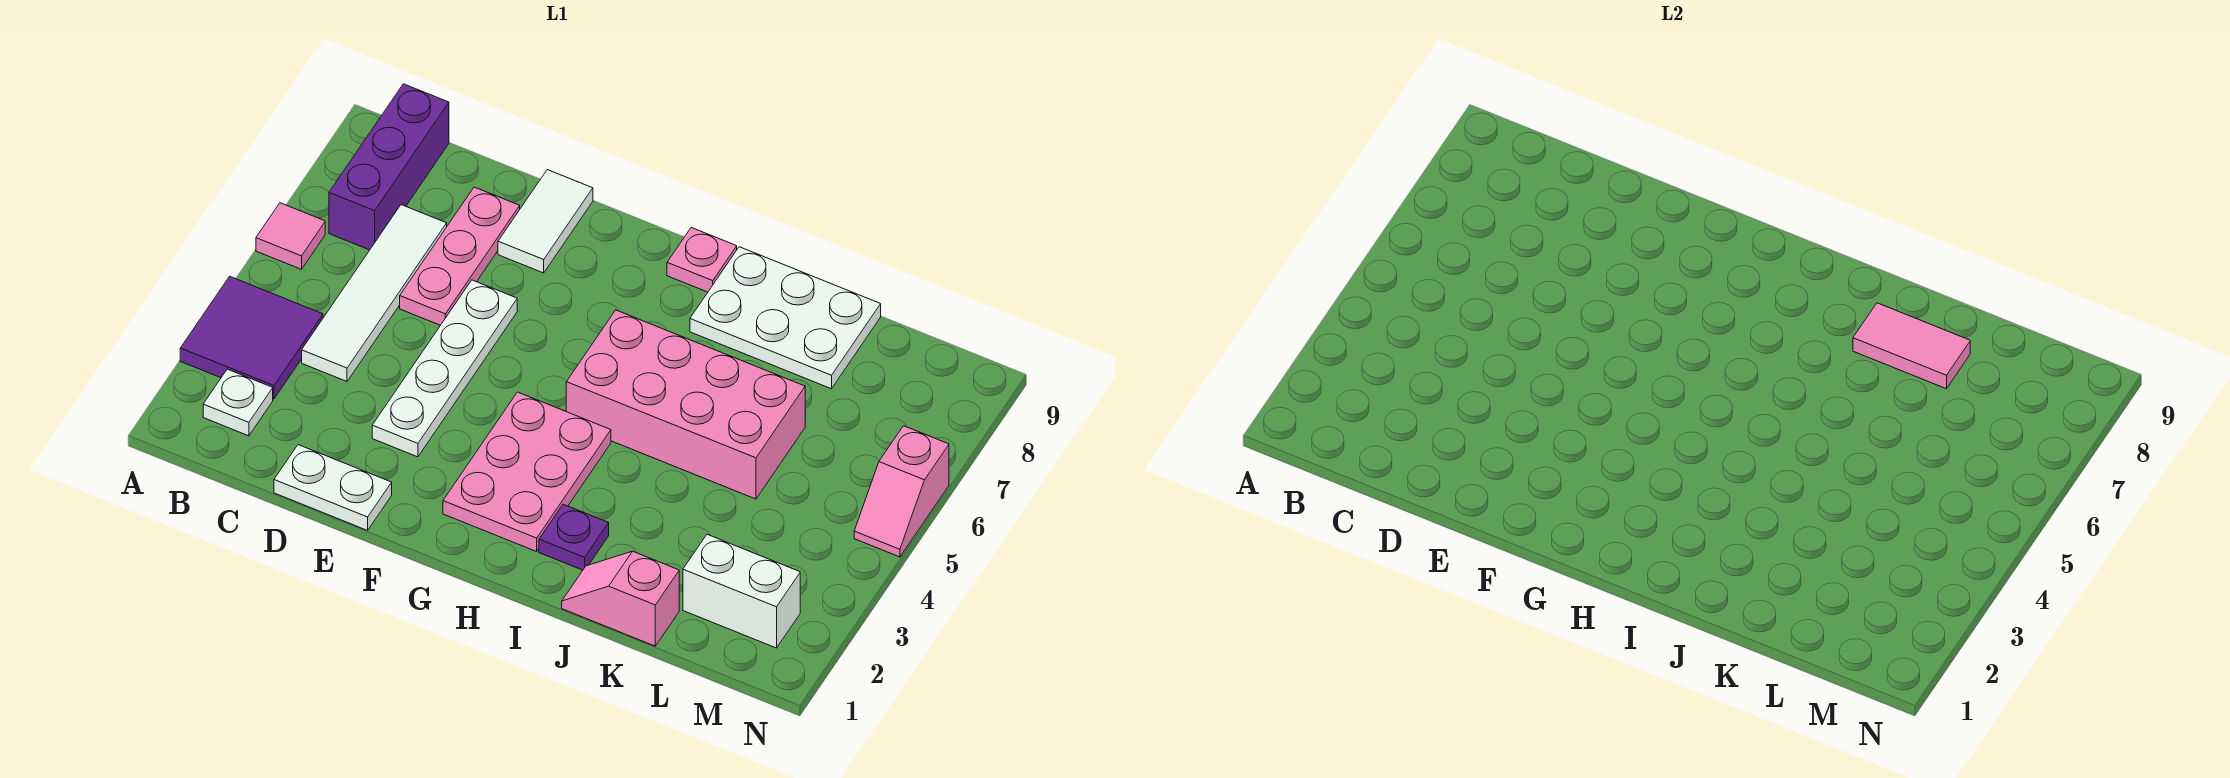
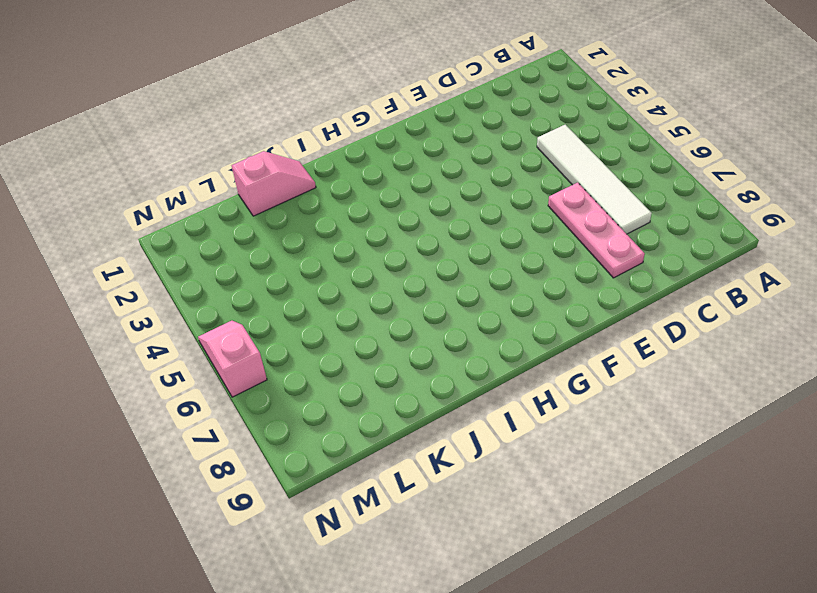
none -> purple tile A3:B4 level 1
none -> pink tile A6 level 1
none -> white plate B2 level 1

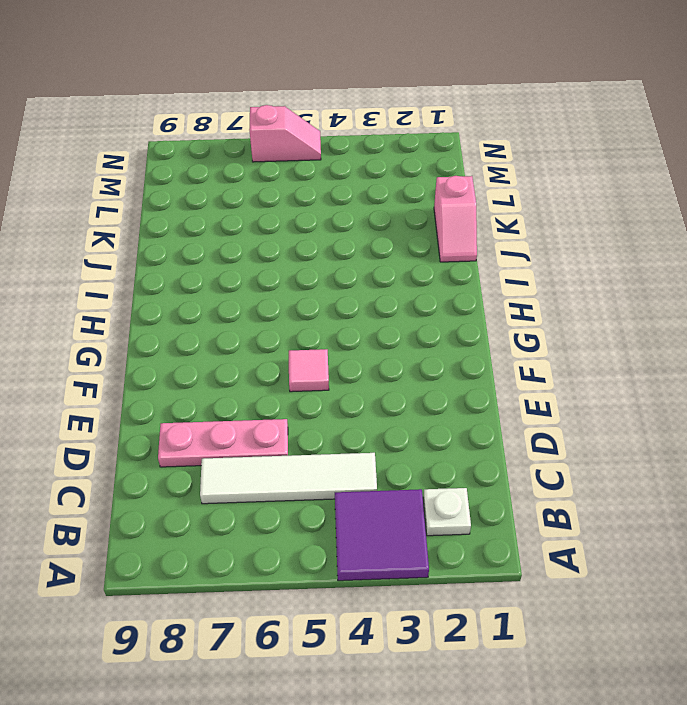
pink tile F5 level 1 -> pink tile A6 level 1
none -> purple brick B7:B9 level 1
none -> white plate D1:E1 level 1
none -> white plate E3:E6 level 1

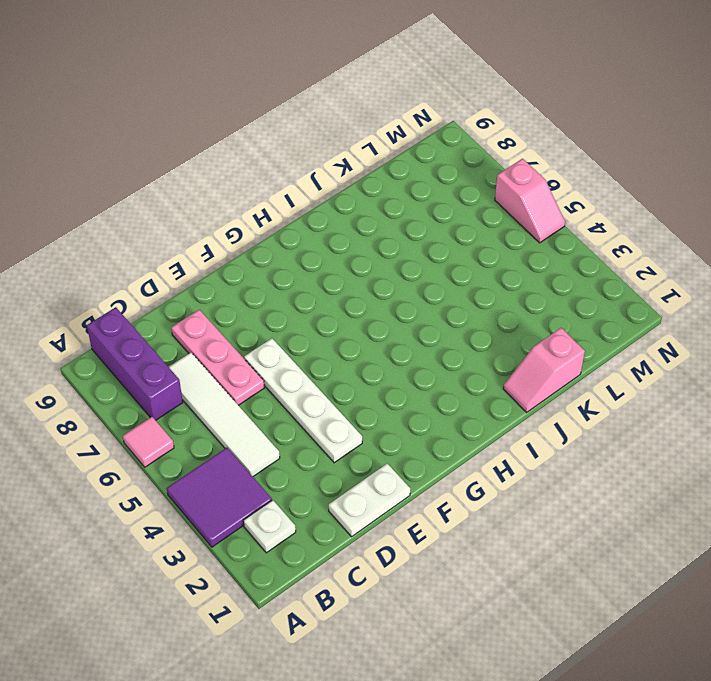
none -> white tile E8:E9 level 1
none -> pink plate G2:H4 level 1
none -> pink brick H5:K6 level 1

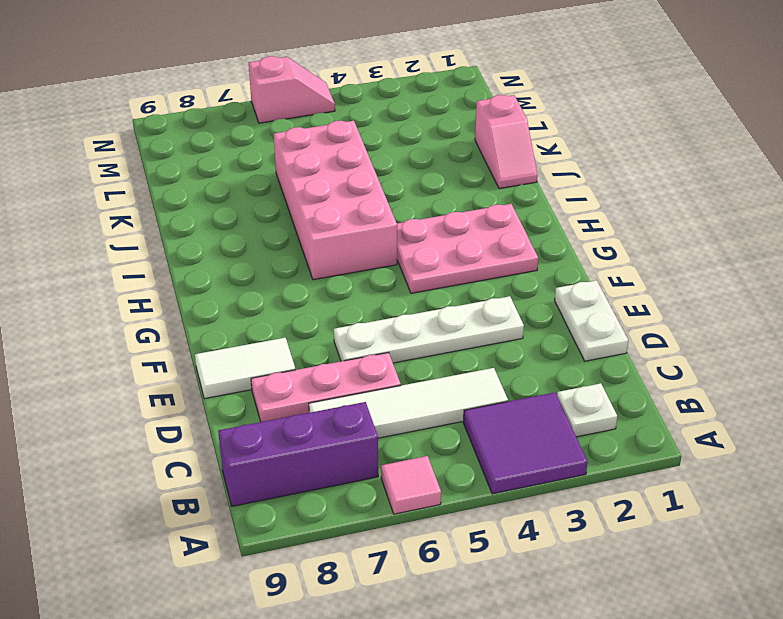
none -> pink plate H9 level 1
none -> purple plate I2 level 1
none -> white plate I8:K9 level 1

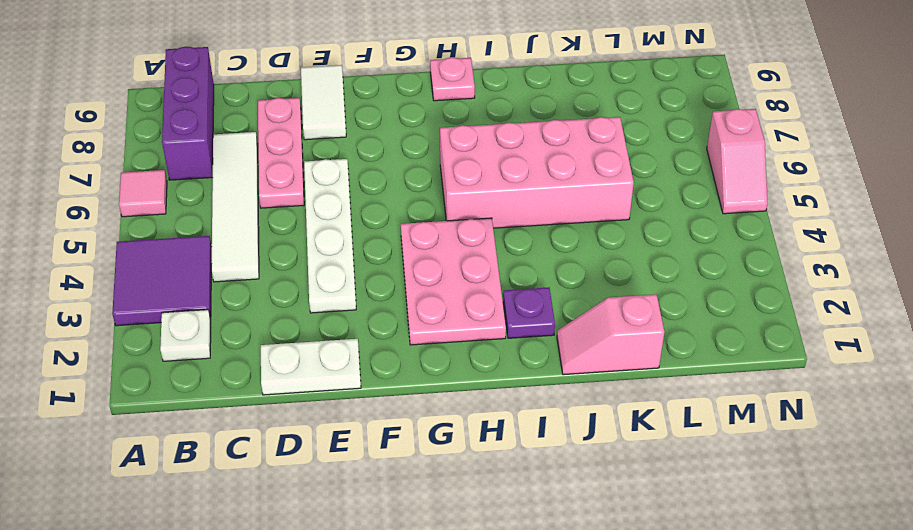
none -> white plate I8:K9 level 1
none -> white brick L2:M2 level 1
none -> pink tile J8:K8 level 2

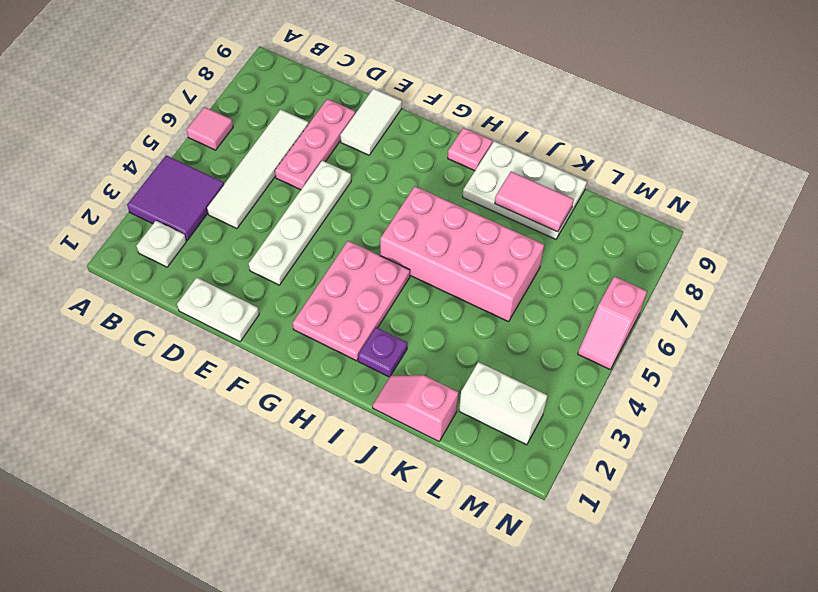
none -> purple brick B7:B9 level 1

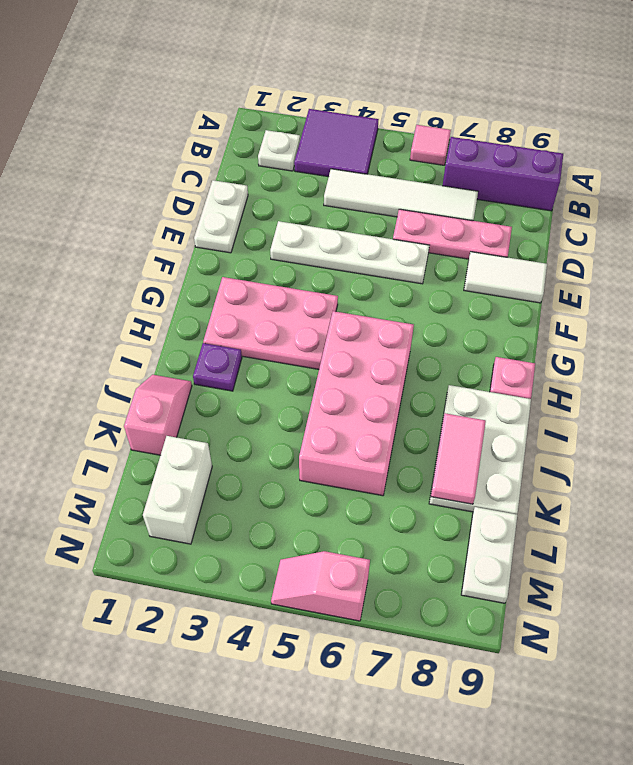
white plate L9:M9 level 1 -> none

